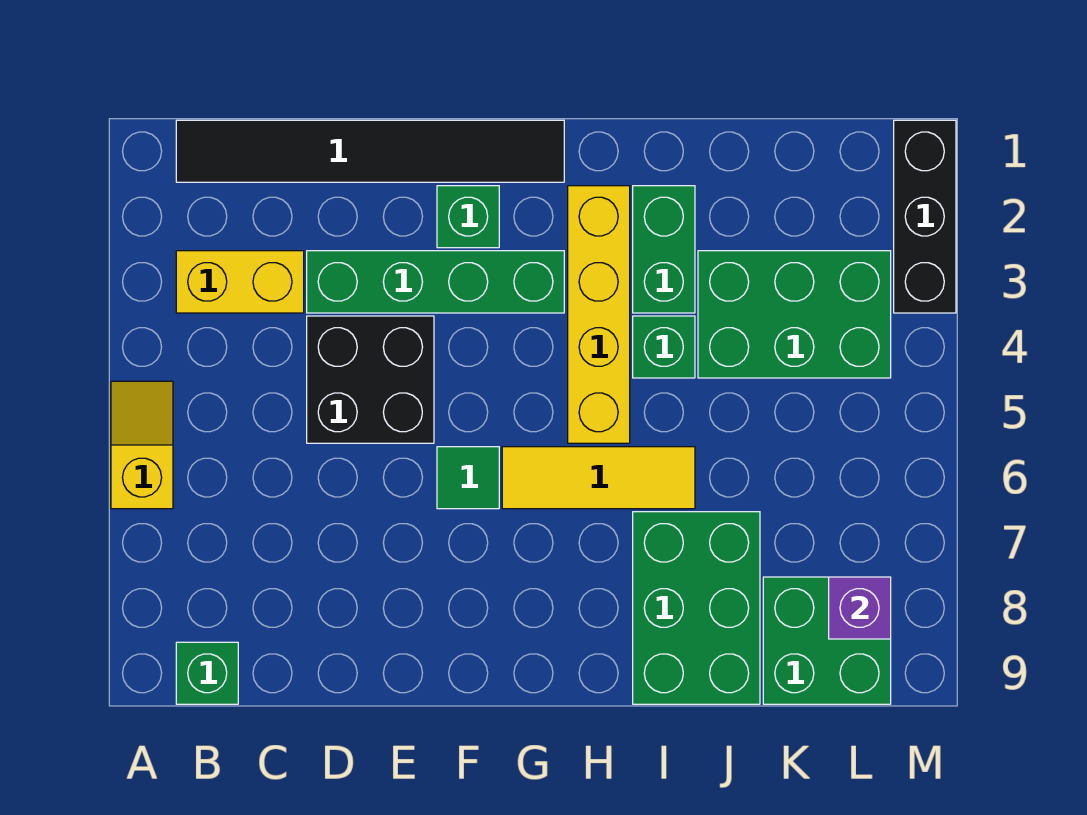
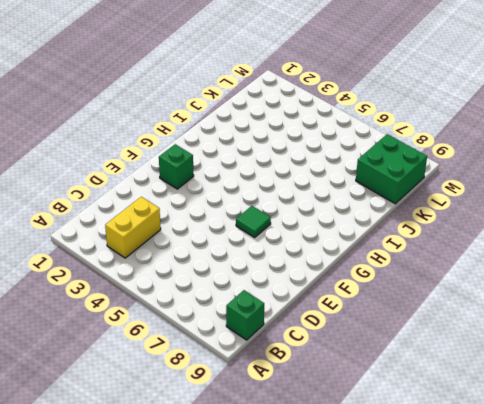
none -> yellow slope A5:A6 level 1 top 6
none -> black tile B1:G1 level 1
none -> green brick D3:G3 level 1

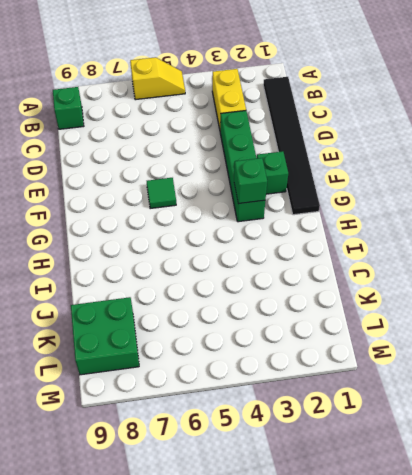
green brick G3 level 2 -> green brick I4 level 1
none -> black brick D4:E5 level 1
none -> yellow tile G6:I6 level 1
none -> yellow brick H2:H5 level 1

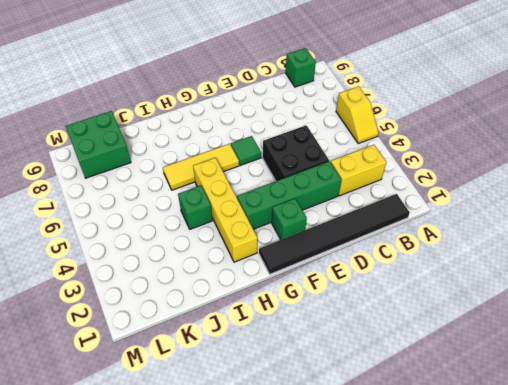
none -> green brick I2:I3 level 1
none -> green brick I7:J9 level 1
none -> green brick J3:L4 level 1

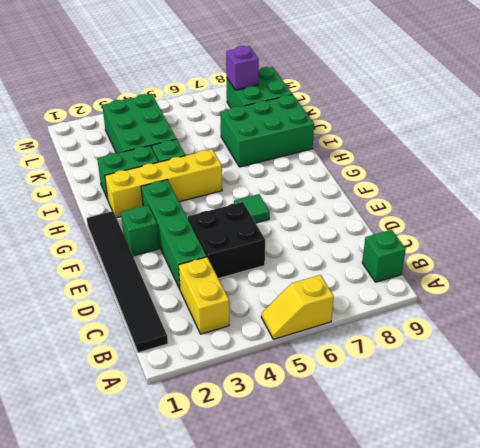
none -> yellow tile G6:I6 level 1
none -> black brick M1:M3 level 1

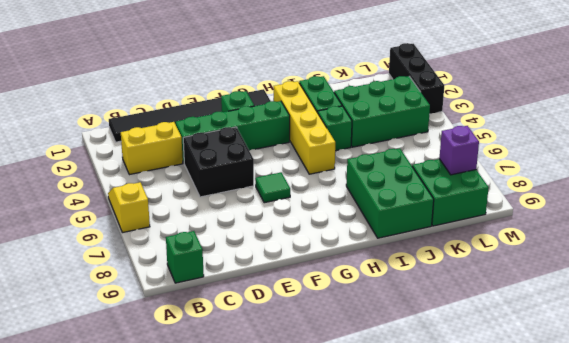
none -> yellow tile G6:I6 level 1

